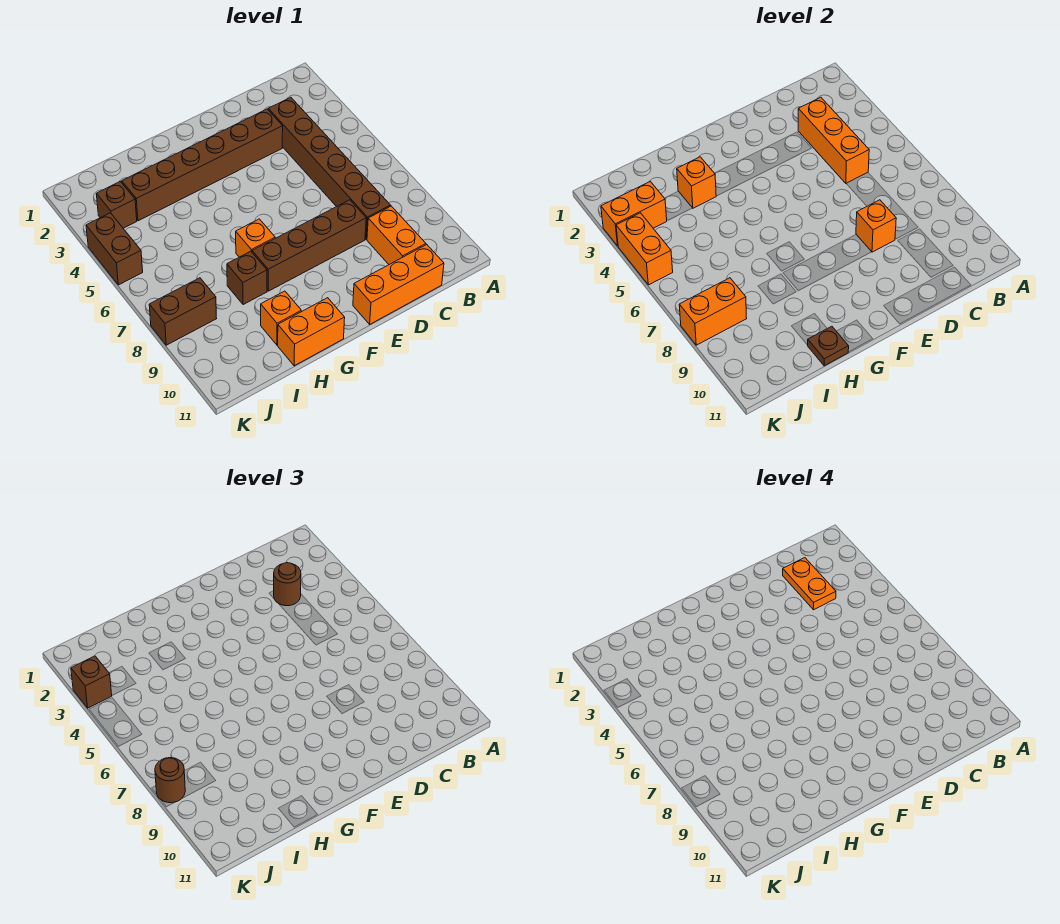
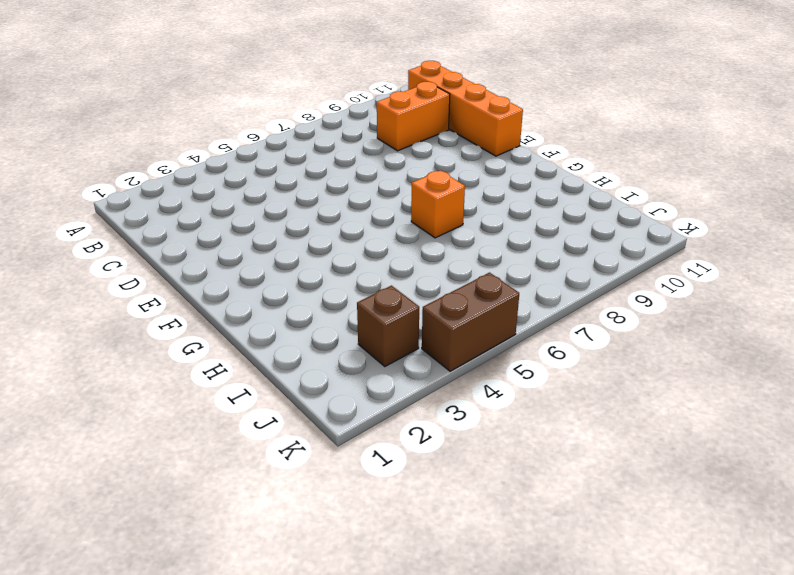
orange brick B11:E11 level 1 -> orange brick C11:E11 level 1
none -> brown brick C3:C8 level 1
none -> brown brick D3:I3 level 1
none -> brown brick D8:G8 level 1

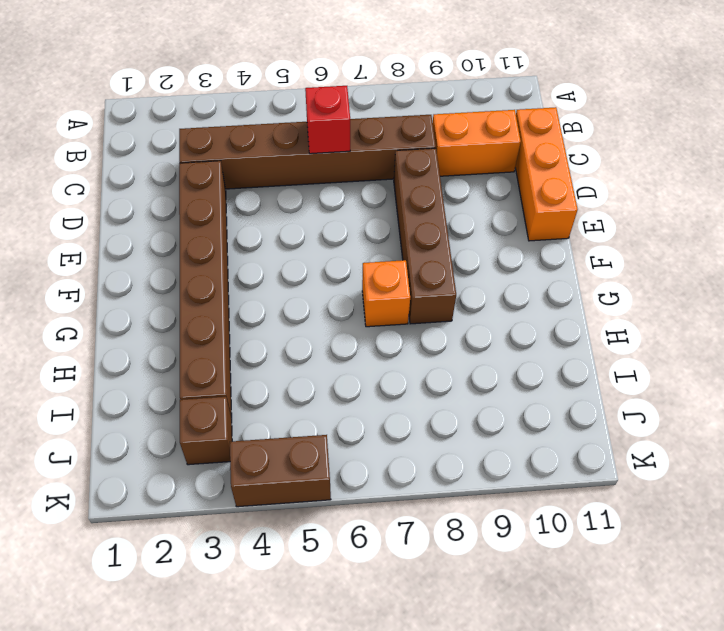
red brick C6 level 2 -> none
none -> orange brick G11:H11 level 1
none -> brown brick H8 level 1
none -> orange brick H10 level 1

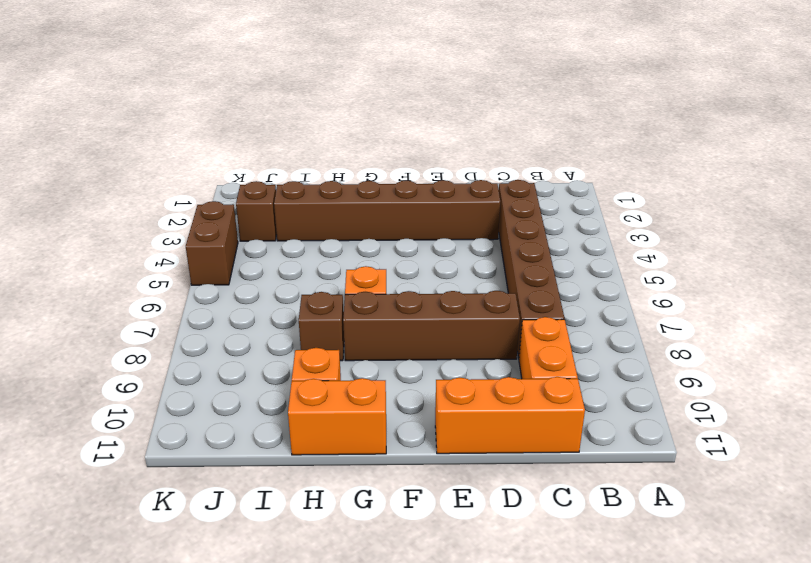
none -> brown brick J8:K8 level 1
none -> orange brick C3:C5 level 2
none -> orange brick D8 level 2

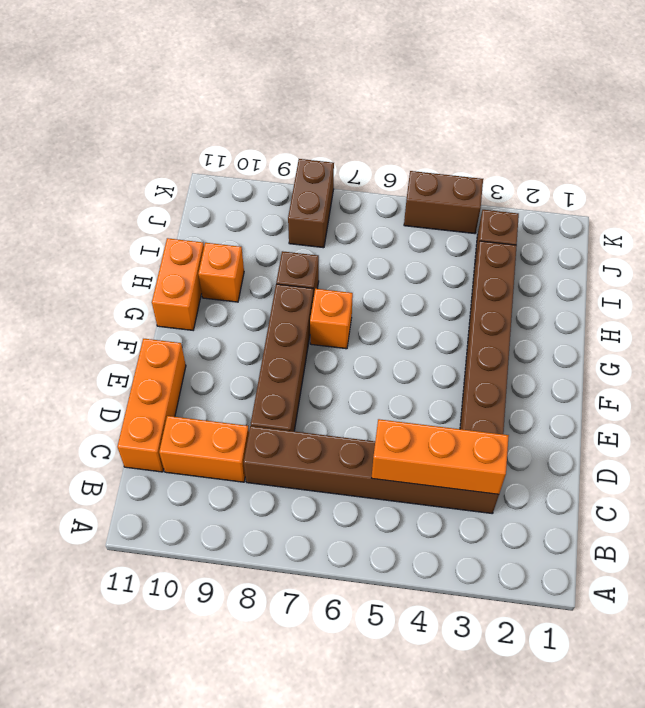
none -> orange brick D8 level 2
none -> orange brick H3 level 2
none -> brown plate H11 level 2

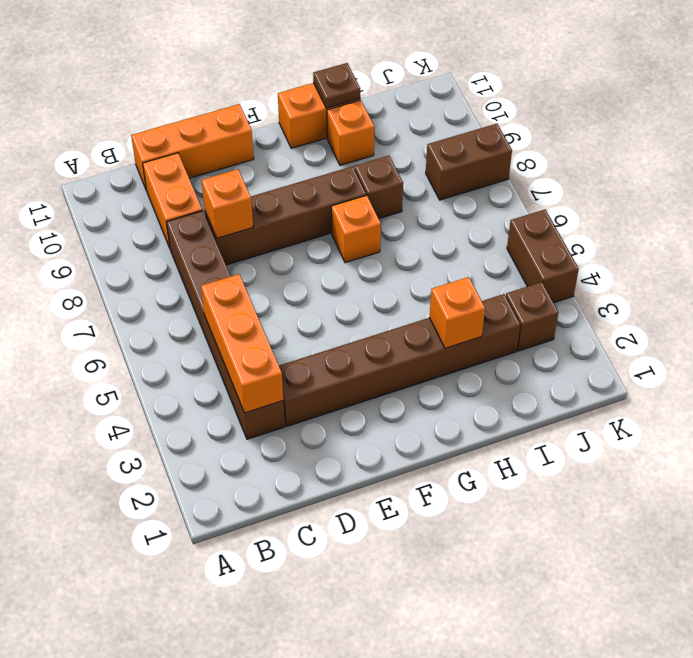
none -> orange brick J3:K3 level 2
none -> orange brick J8:K8 level 2
none -> orange brick K4:K5 level 2

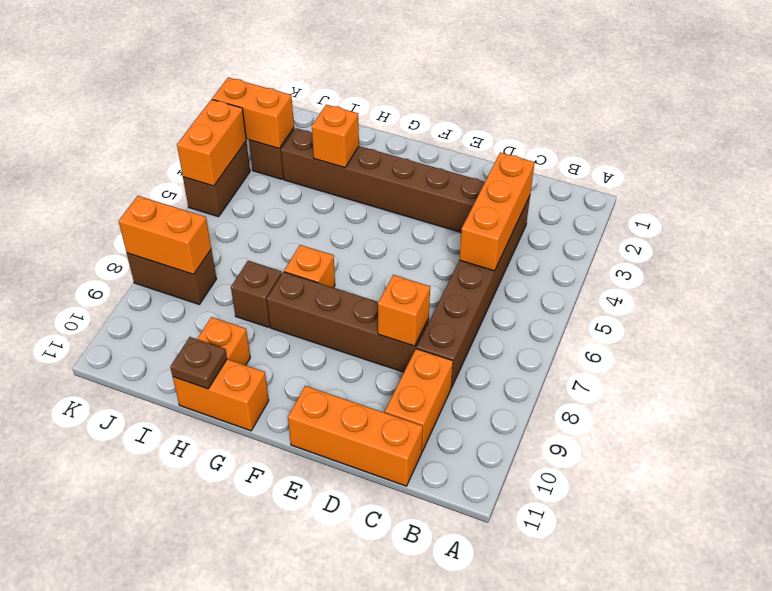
none -> brown round brick C3 level 3
none -> brown brick K3 level 3
none -> brown round brick K8 level 3

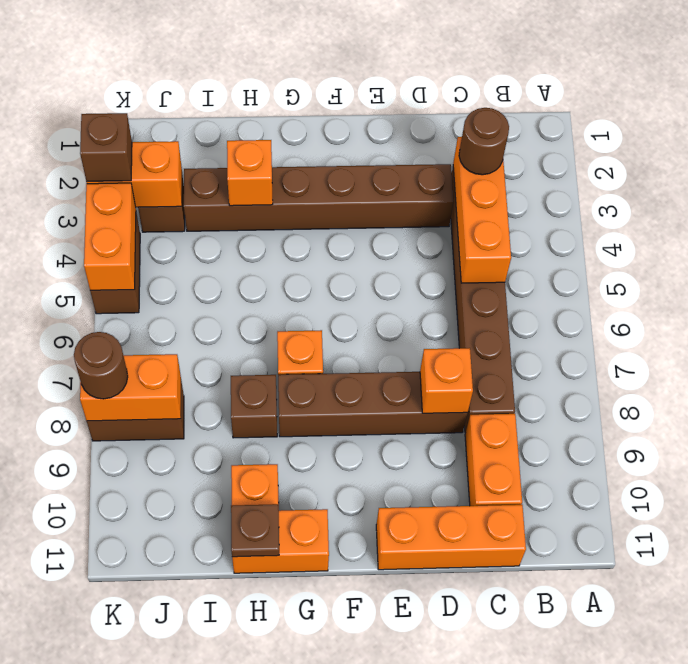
none -> orange plate C2:C3 level 4

